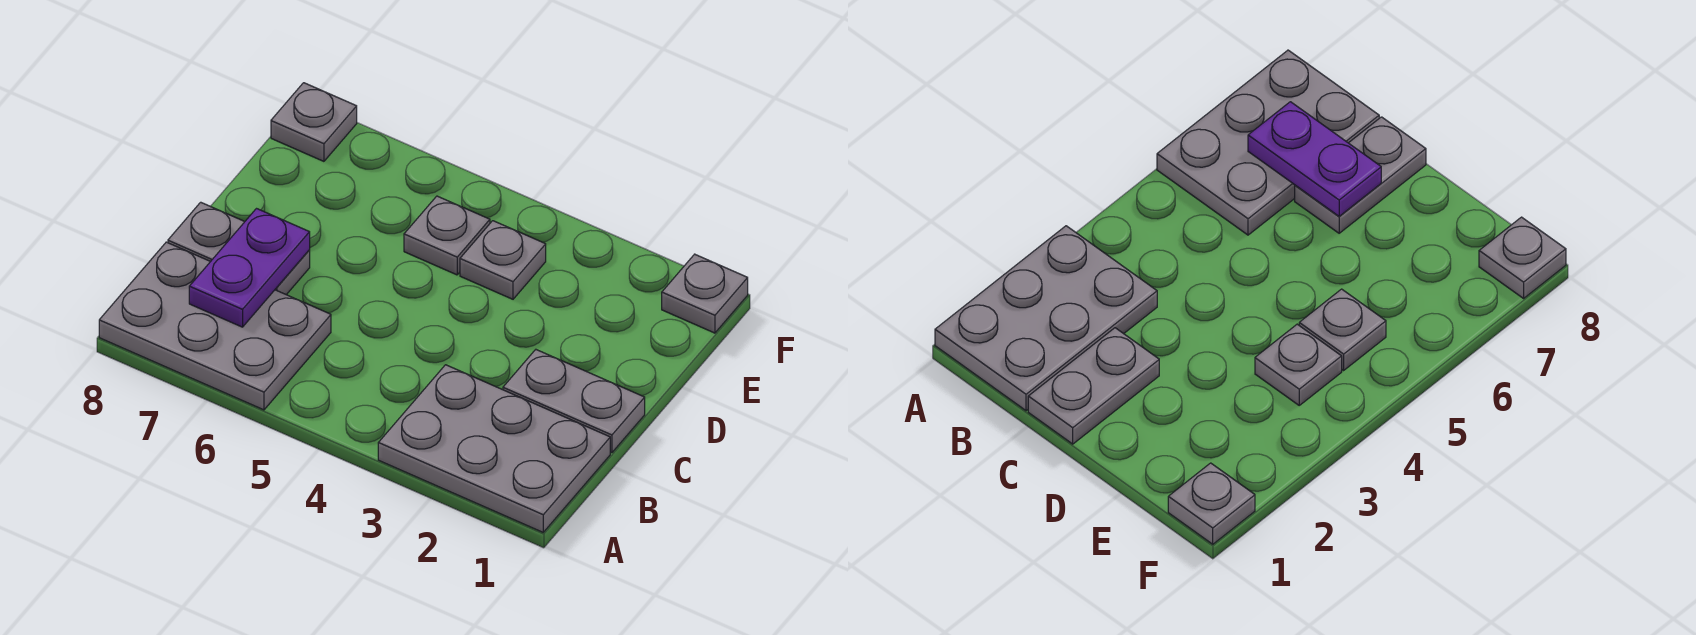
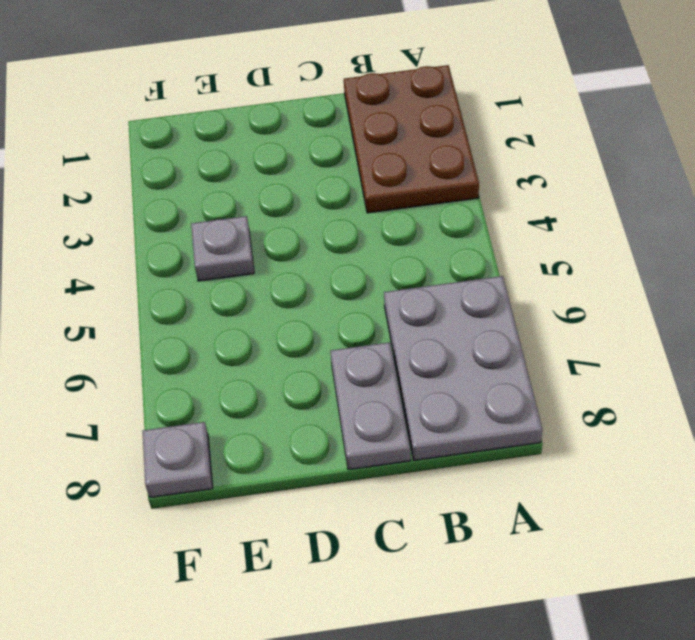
brown plate A1:B3 level 1 -> grey plate A1:B3 level 1
none -> grey plate C1:C2 level 1
none -> grey plate E5 level 1

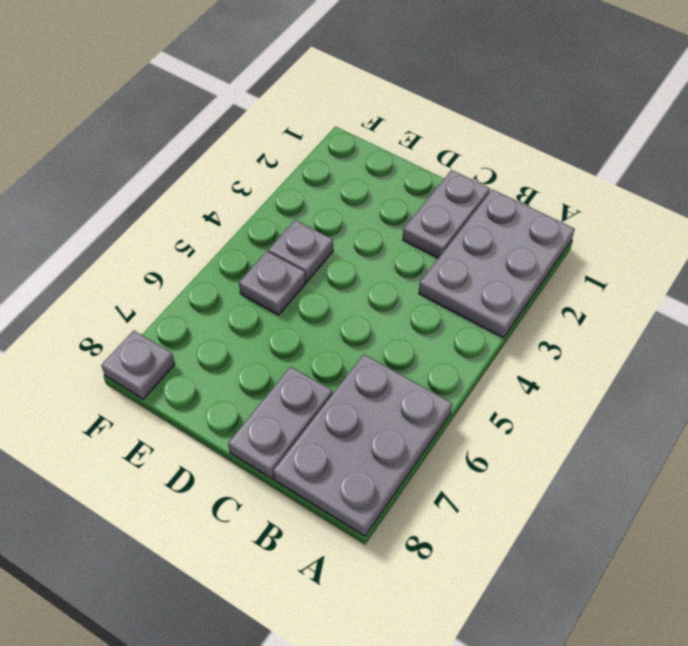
none -> grey plate F1 level 1
none -> purple plate B7:C7 level 2

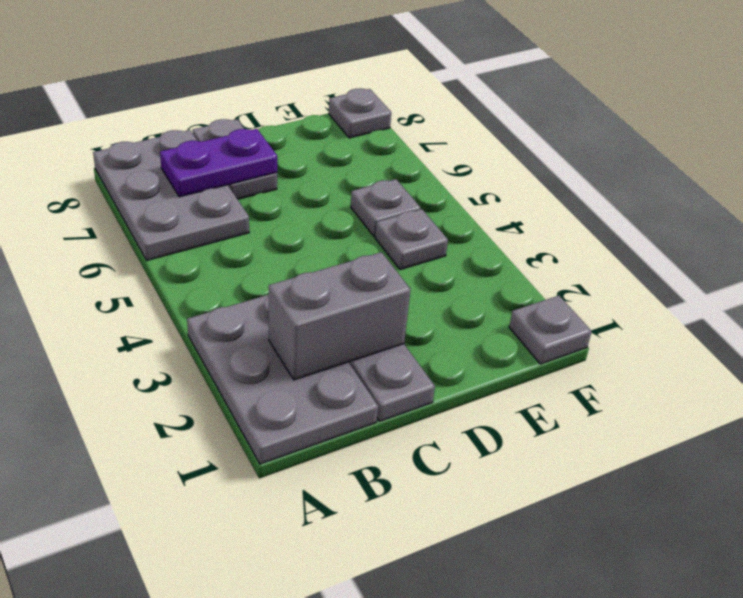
grey brick B2:C2 level 2 -> none

